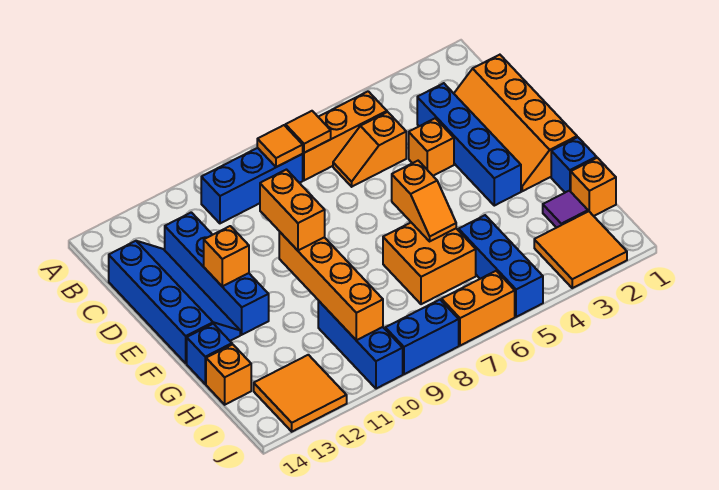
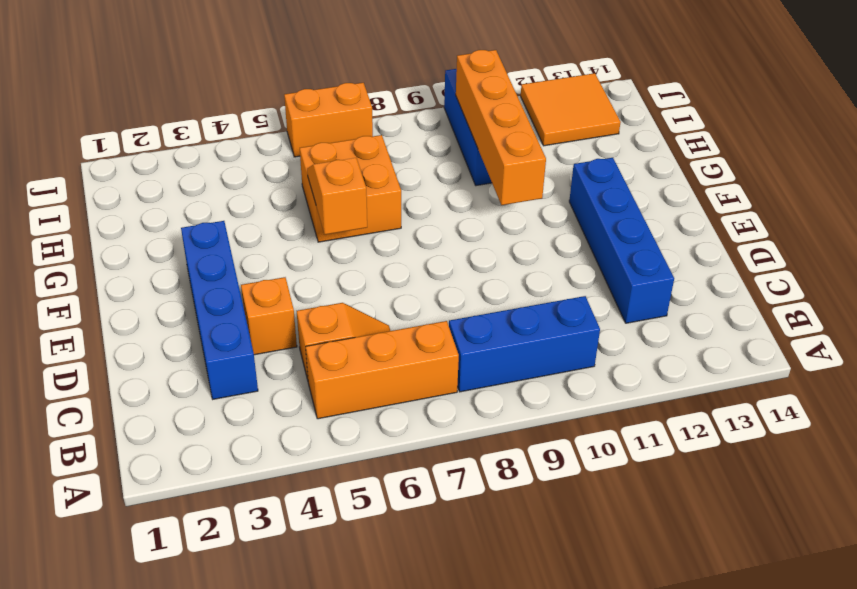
none -> orange slope C1:F2 level 1 top 1
none -> blue slope C13:F14 level 1 top 14
none -> blue brick G1 level 1

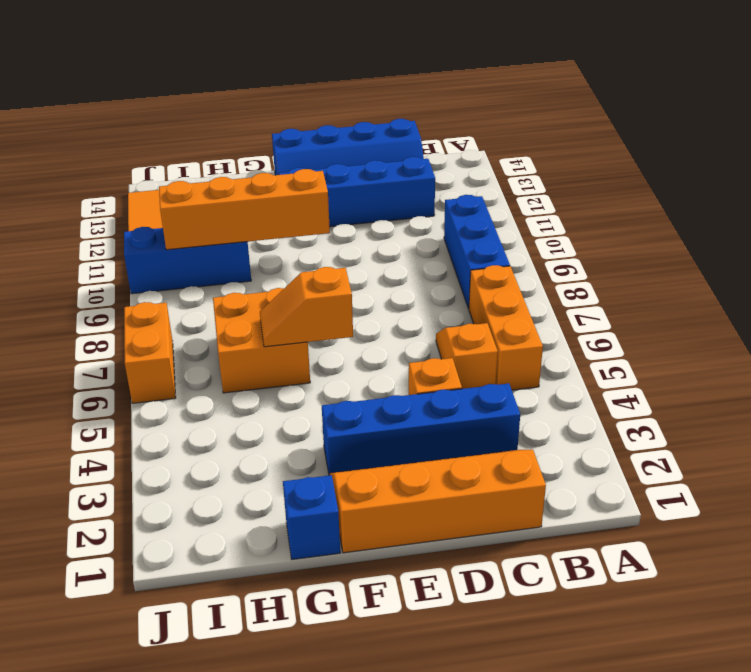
none -> blue brick G14 level 1
none -> orange brick H1 level 1
none -> purple tile H2 level 1

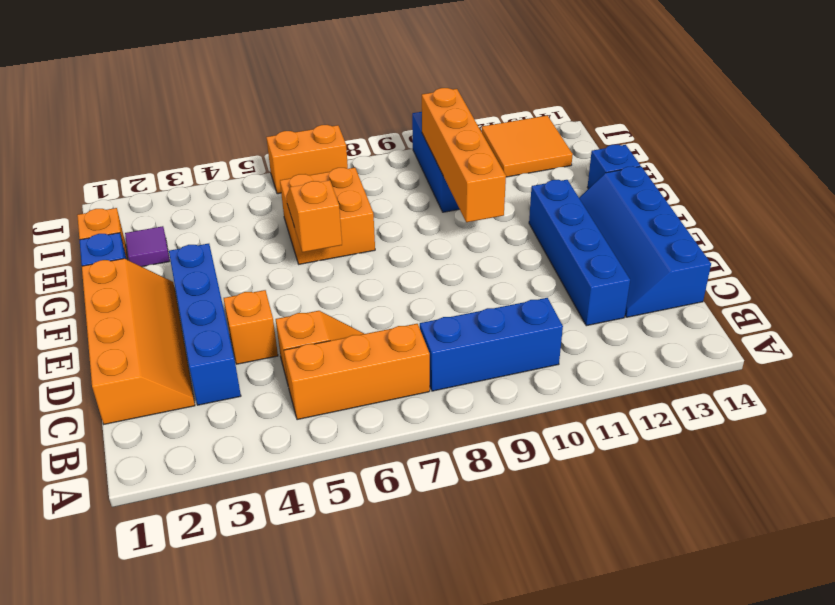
none -> blue brick H5:J5 level 1
none -> orange brick H14 level 1
none -> orange tile I2:J3 level 1

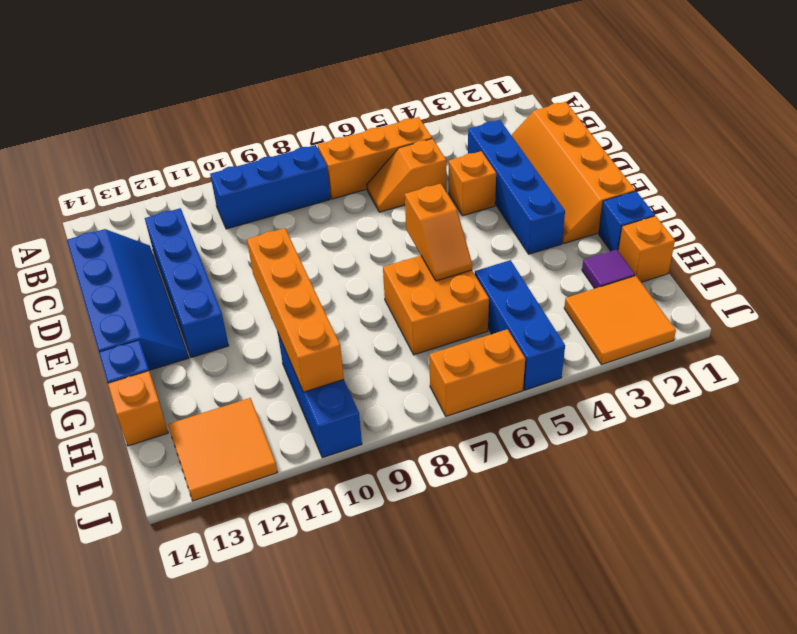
none -> blue brick J8:J9 level 1
none -> orange tile B7 level 2
none -> orange tile B8 level 2

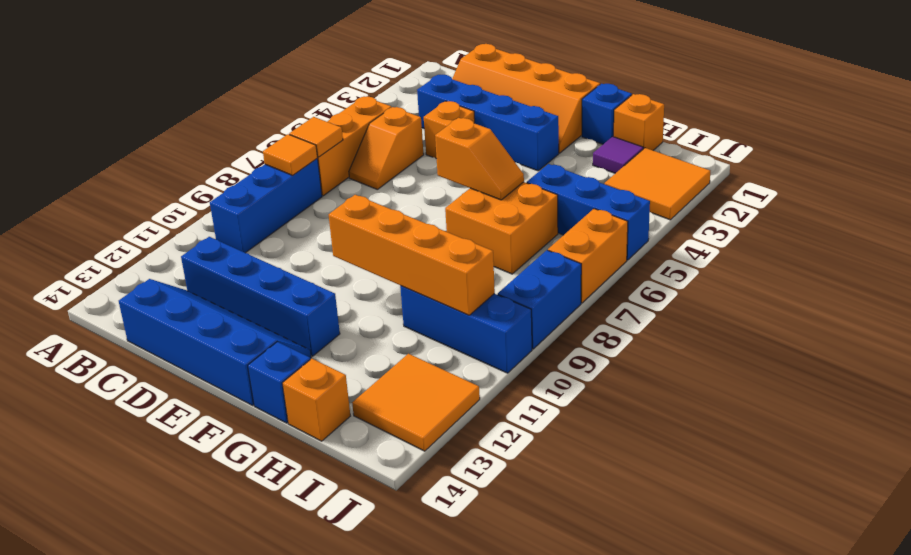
none -> orange brick E12 level 2
none -> orange brick E10:F10 level 3

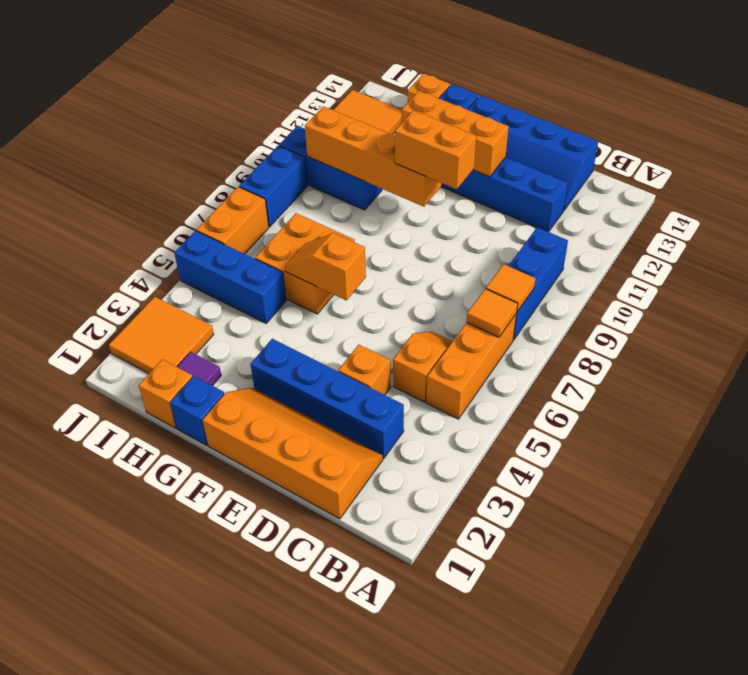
orange brick E12:G12 level 2 -> orange brick E12 level 2

